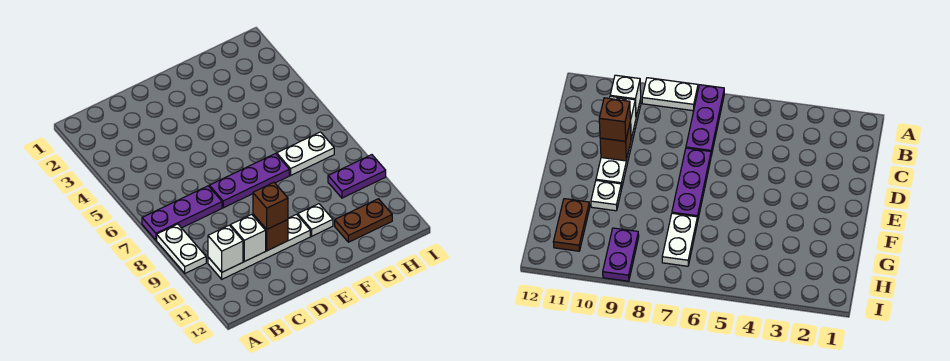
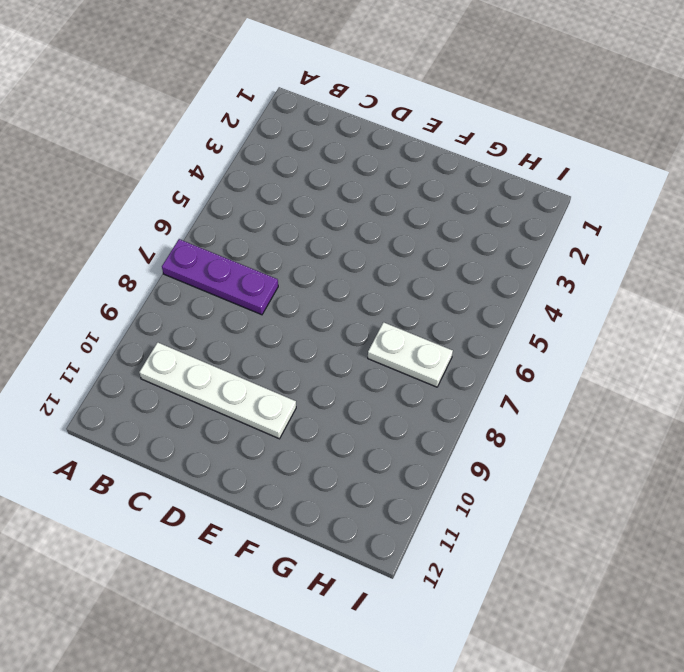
none -> white plate A8:A9 level 1
none -> purple plate D7:F7 level 1
none -> white plate F10 level 1

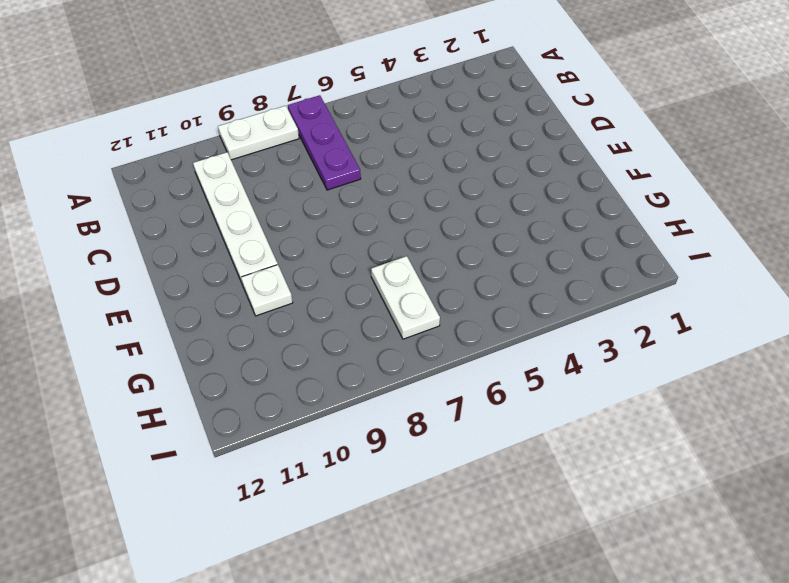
none -> purple plate D7:F7 level 1
none -> brown plate G11:H11 level 1
none -> purple plate H9:I9 level 1

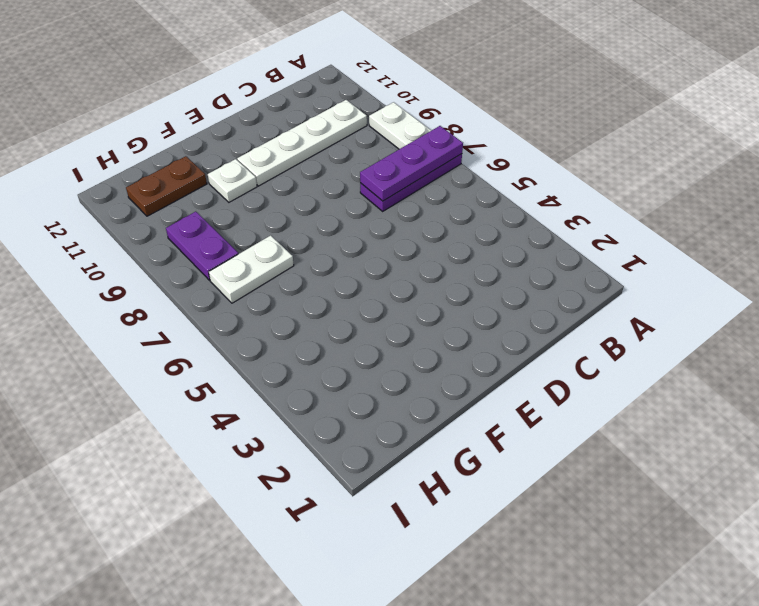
purple plate A7:C7 level 2 -> purple plate D7:F7 level 1
purple plate H8:H9 level 1 -> purple plate H9:I9 level 1
none -> white brick B10 level 2
none -> white brick C10 level 2
none -> brown brick D10 level 2

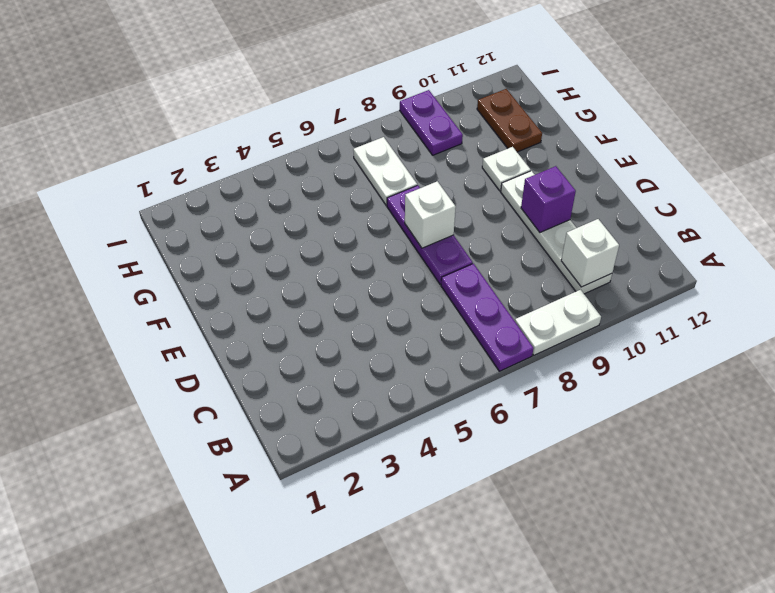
purple brick D10 level 2 -> brown brick D10 level 2
white brick E7 level 2 -> white brick C10 level 2
none -> brown brick D10 level 3

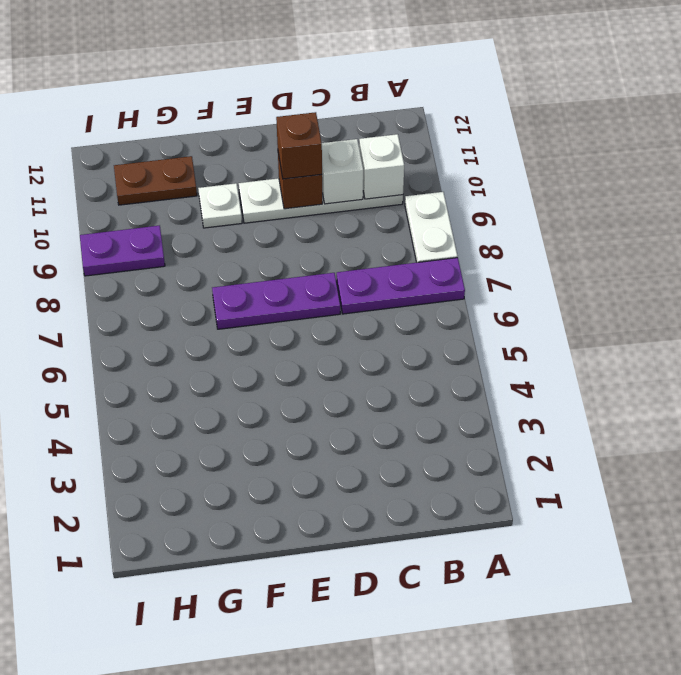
none -> white plate G7:H7 level 1

